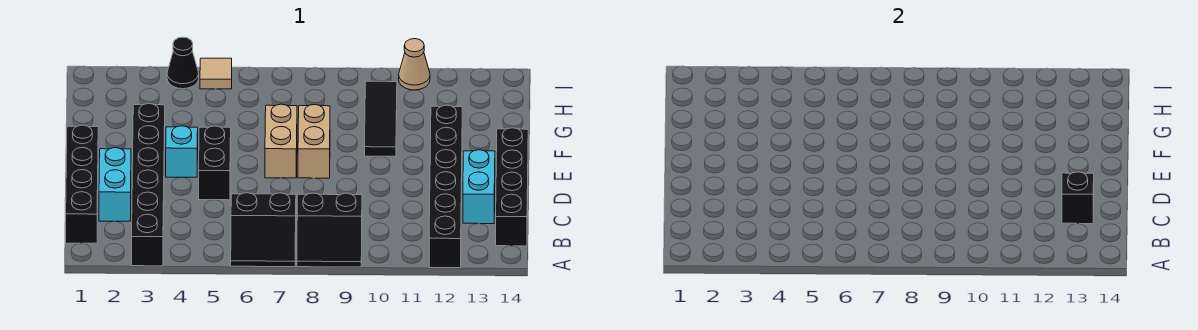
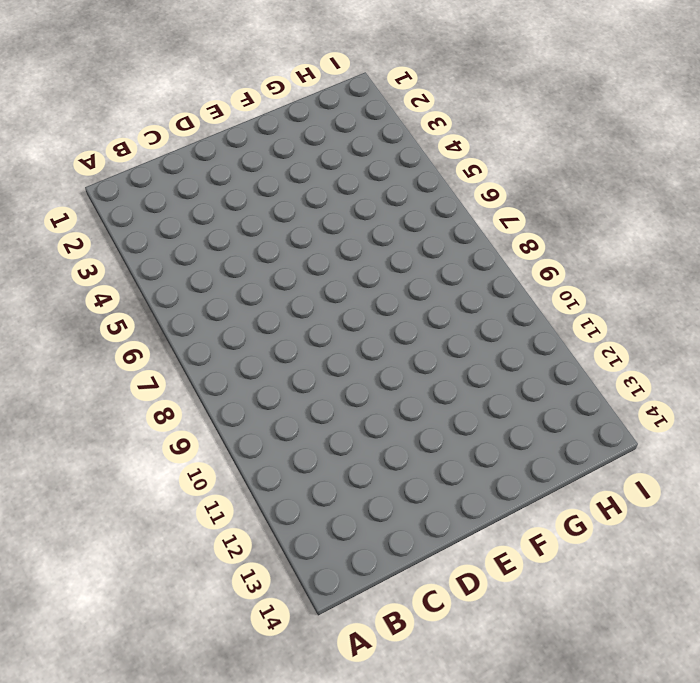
none -> black brick A3:F3 level 1
none -> black slope A6:B7 level 1 top B
none -> black slope A8:B9 level 1 top B

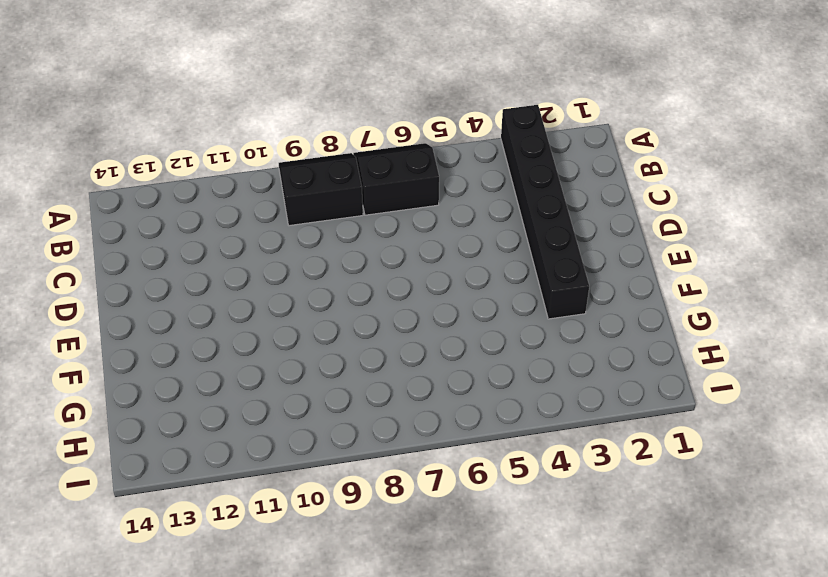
none -> black brick A12:F12 level 1
none -> black brick B1:E1 level 1
none -> black brick B14:E14 level 1

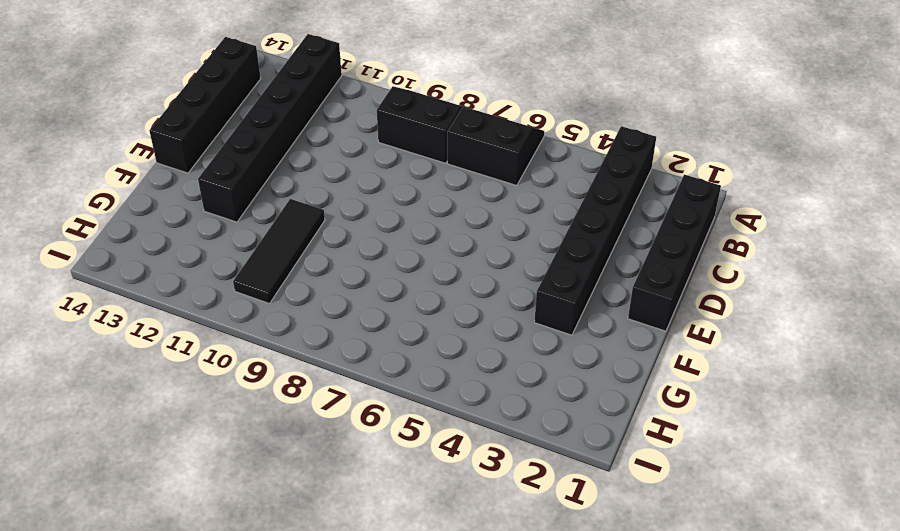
none -> cyan brick C2:D2 level 1
none -> cyan brick C13:D13 level 1
none -> black brick D5:E5 level 1

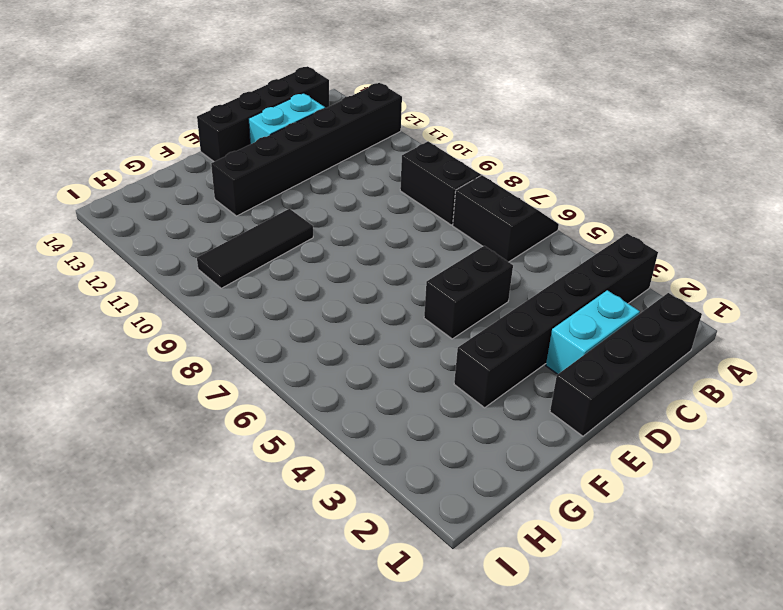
none -> cyan brick E4 level 1
none -> tan brick E7:F7 level 1
none -> tan brick E8:F8 level 1

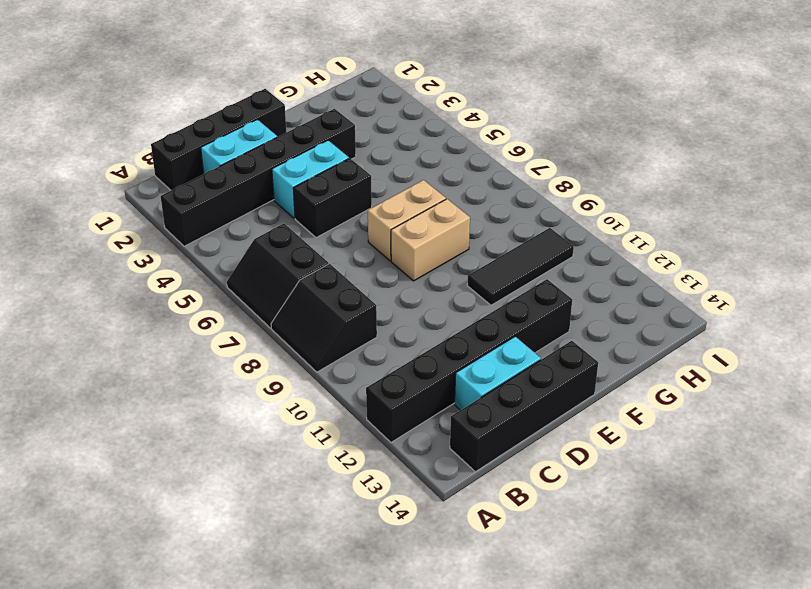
cyan brick D4:E4 level 1 -> cyan brick E4 level 1
none -> black cone I4 level 1
none -> tan tile I5 level 1
none -> tan cone I11 level 1

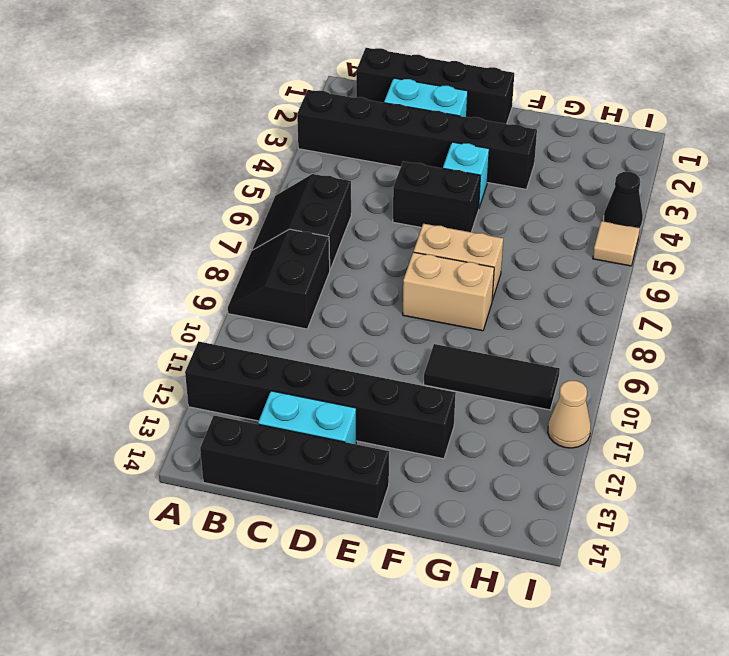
none -> black brick C13 level 2

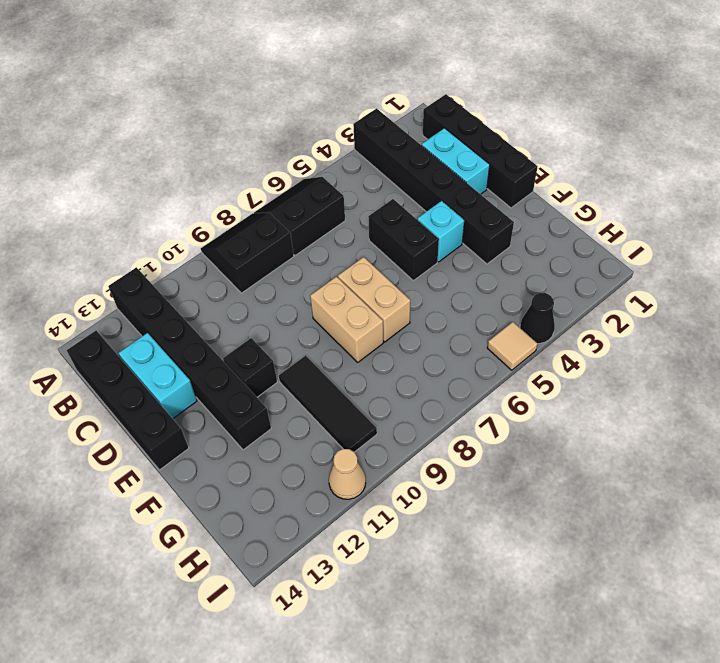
black brick E11 level 1 -> black brick C13 level 2

